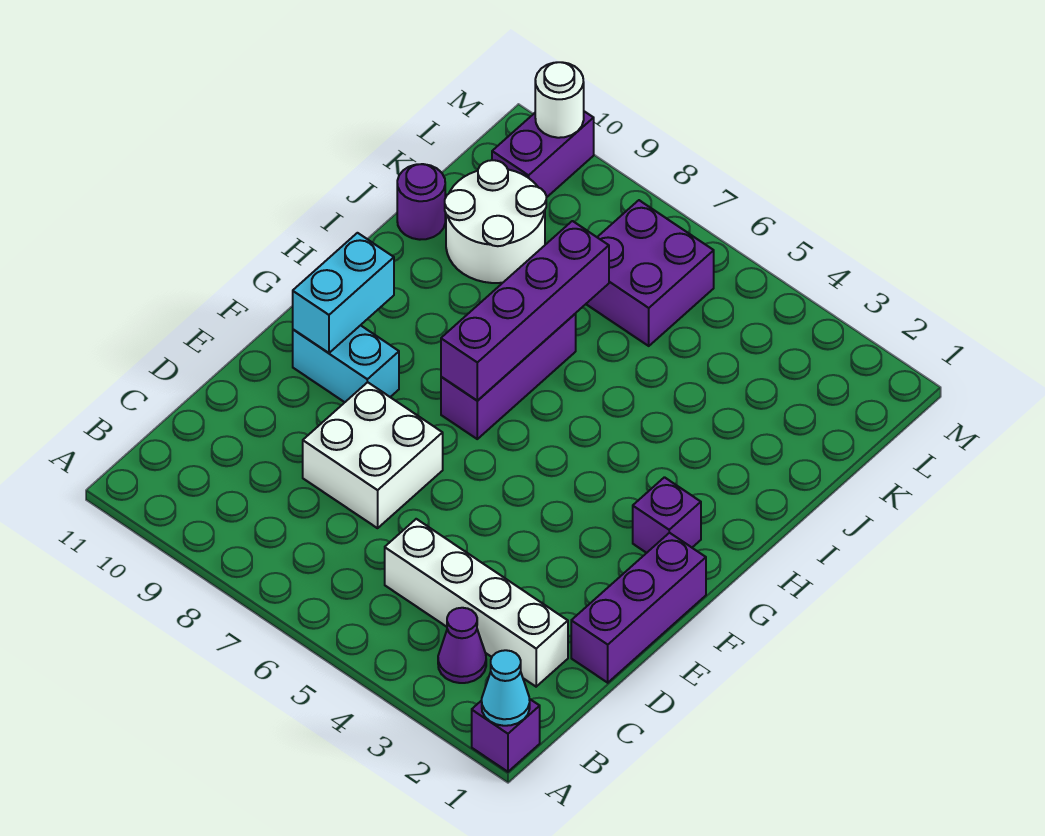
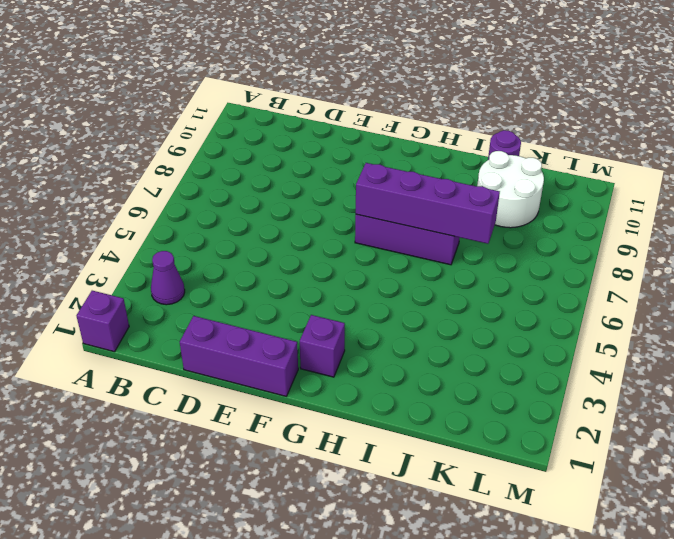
none -> white brick C2:C5 level 1
none -> white brick D7:E8 level 1
none -> cyan brick F9:F10 level 1

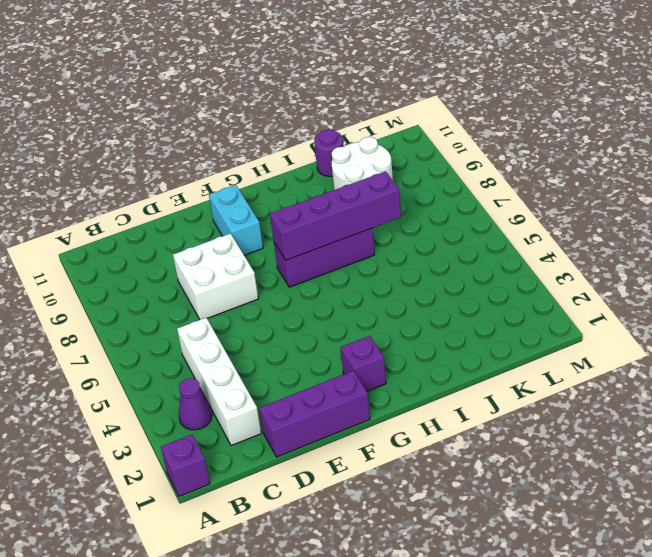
none -> purple brick K6:L7 level 1
none -> purple brick L10:M10 level 1
none -> cyan cone A1 level 2

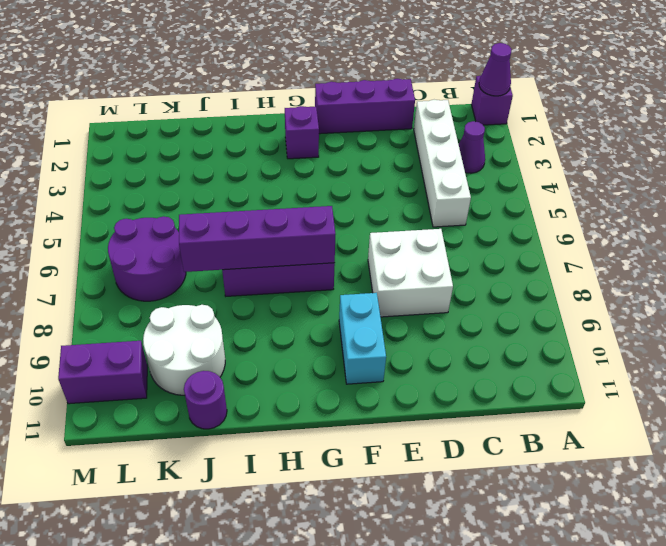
purple cone A1 level 2 -> cyan cone A1 level 2
purple round brick K6:L7 level 1 -> purple brick K6:L7 level 1
none -> cyan brick F10:G10 level 2
none -> white round brick M10 level 2

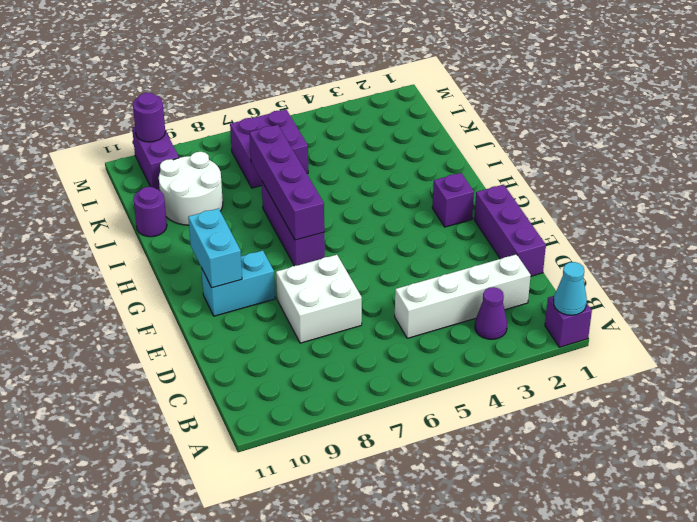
purple round brick M10 level 2 -> white round brick M10 level 2

